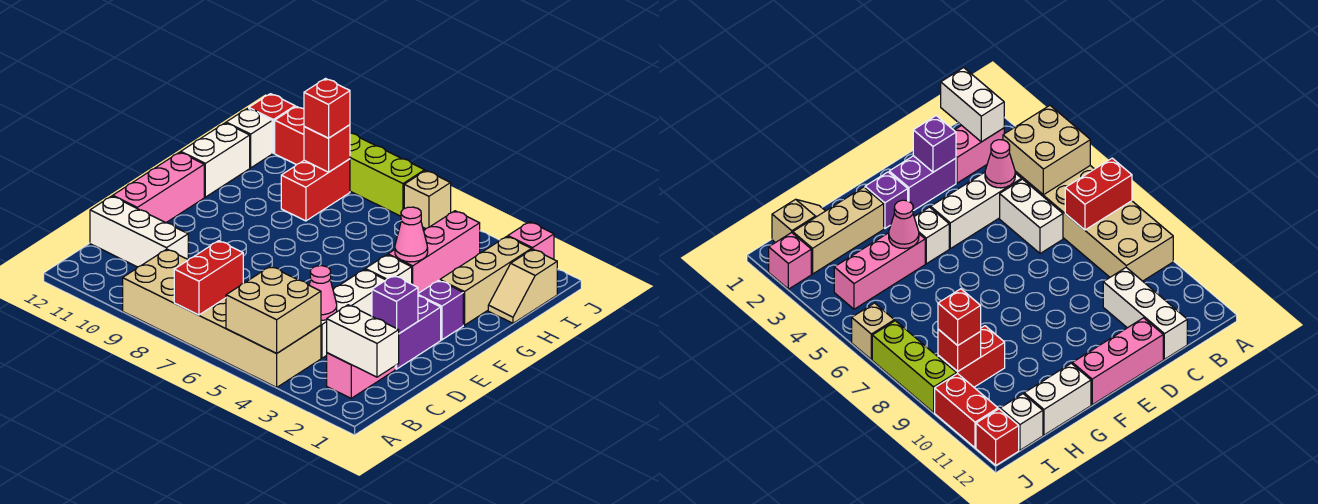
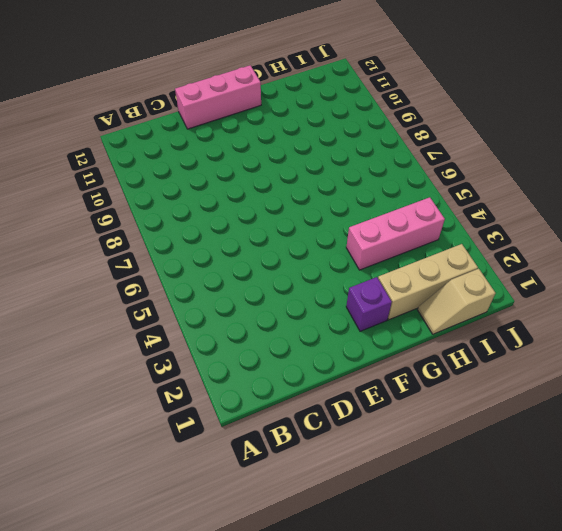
none -> tan brick A4:B9 level 1
none -> pink brick B2:C2 level 1
none -> white brick C4:E4 level 1

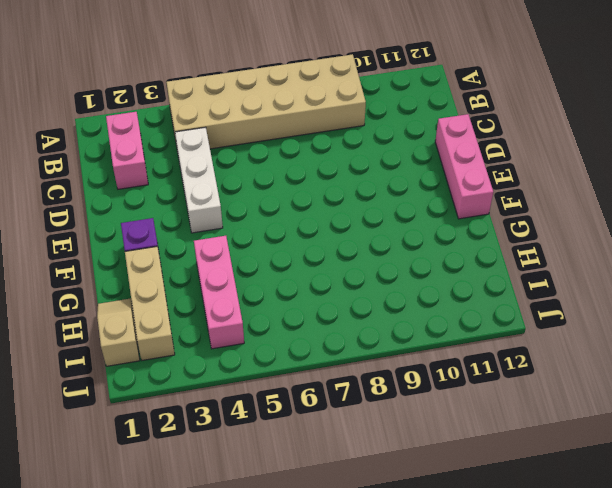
none -> white brick C5:C6 level 1
none -> white brick C10:C12 level 1
none -> purple brick D2:E2 level 1

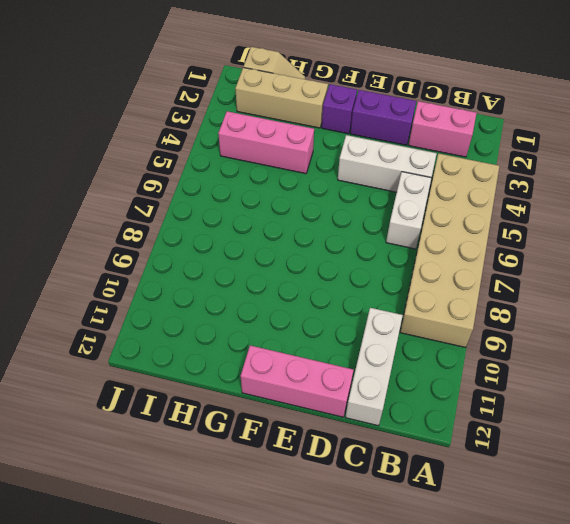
none -> white brick F4 level 1
none -> white brick G12:H12 level 1
none -> red brick H9:I9 level 1

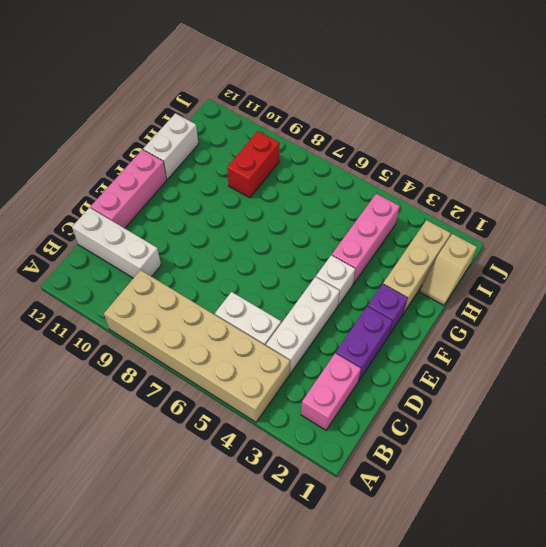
none -> white brick I12 level 1
none -> pink brick J2 level 1
none -> tan brick J6 level 1

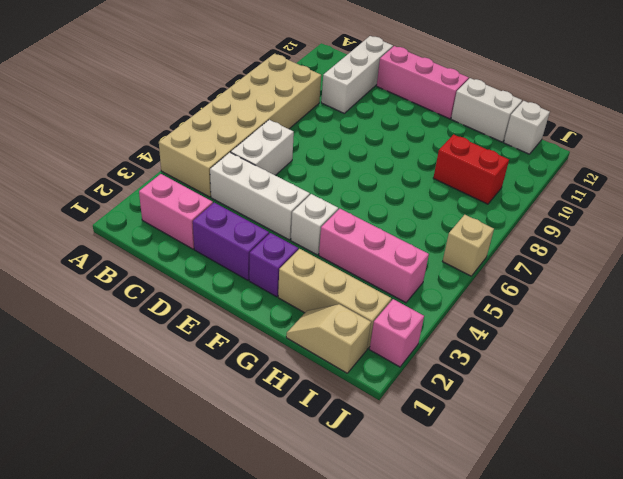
none -> lime brick J7:J9 level 1
none -> red brick J10:J11 level 1
none -> red brick J12 level 1

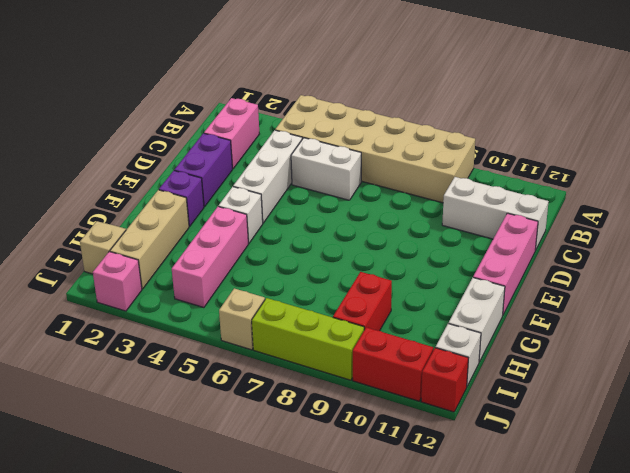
none -> tan brick A4:B5 level 2
none -> red brick A7:B7 level 2
none -> white brick B1:B2 level 2

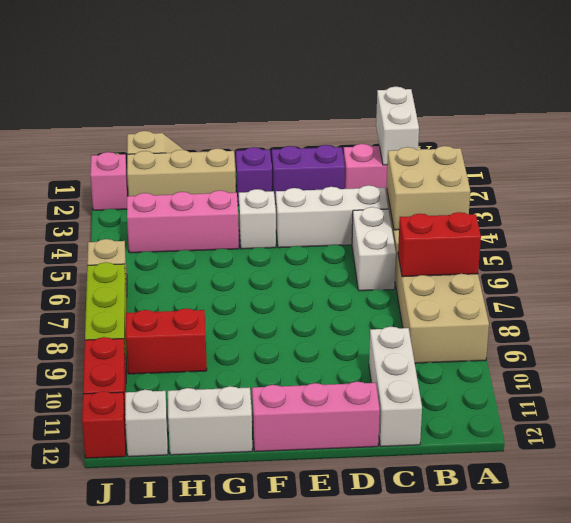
none -> pink cone C4 level 2
none -> purple brick D2 level 2
none -> pink cone G4 level 2

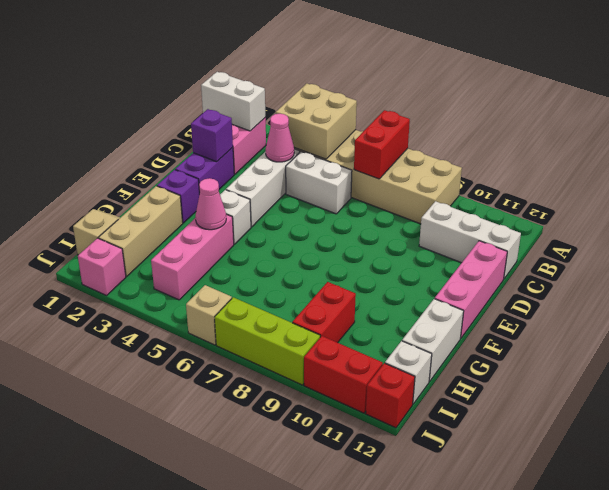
none -> red brick I9 level 2
none -> red brick I9 level 3

